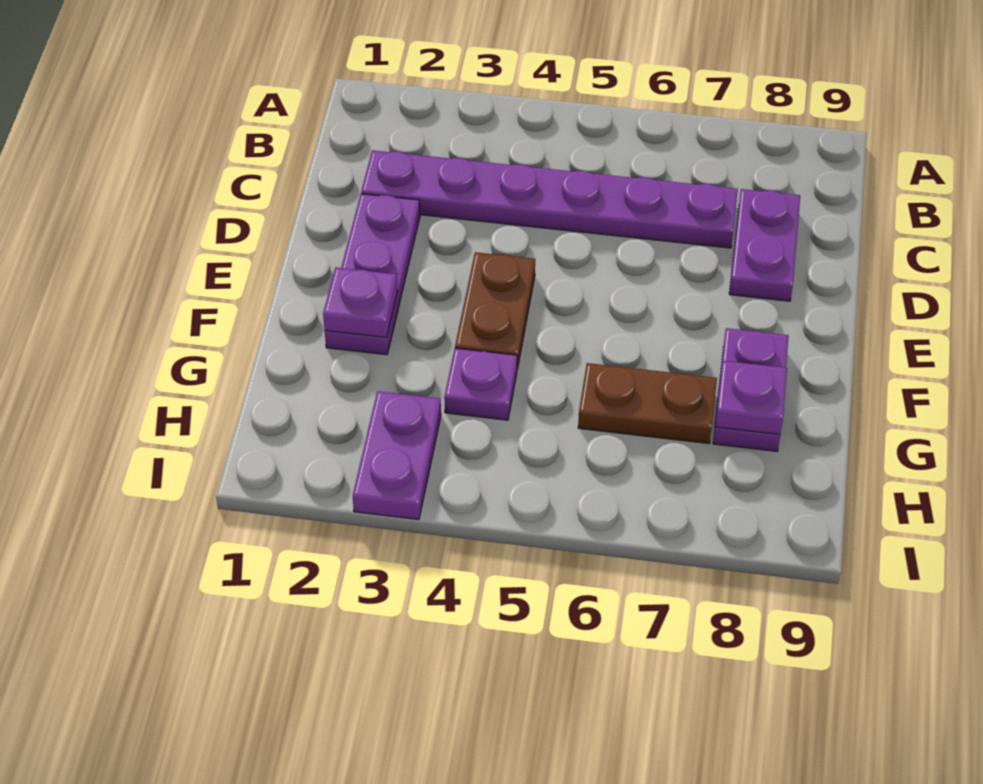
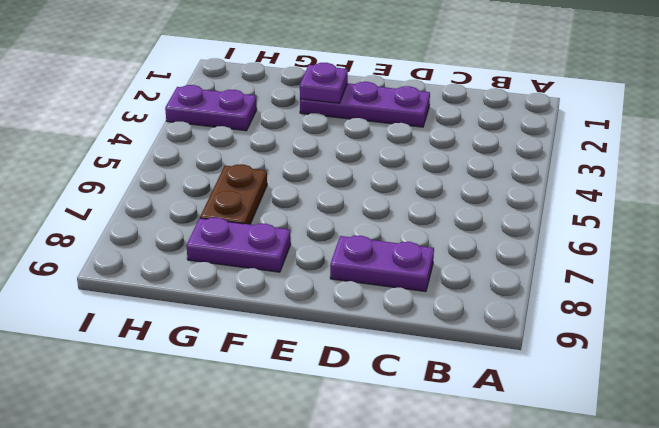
none -> purple plate C2:C7 level 1
none -> brown plate E4:F4 level 1

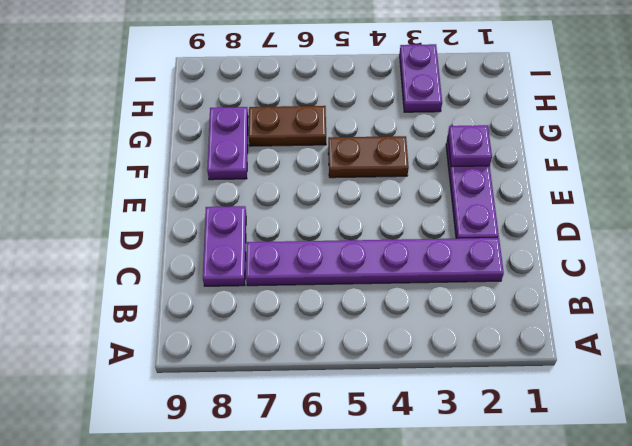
brown plate F4:F5 level 1 -> brown plate E4:F4 level 1
none -> purple plate G4 level 1
none -> purple plate G8 level 2

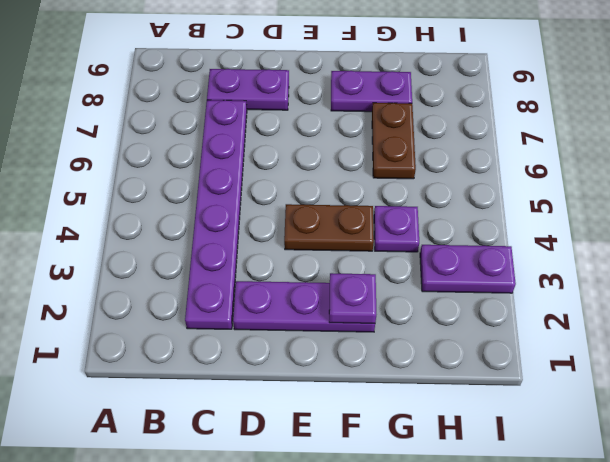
none -> purple plate G8 level 2

